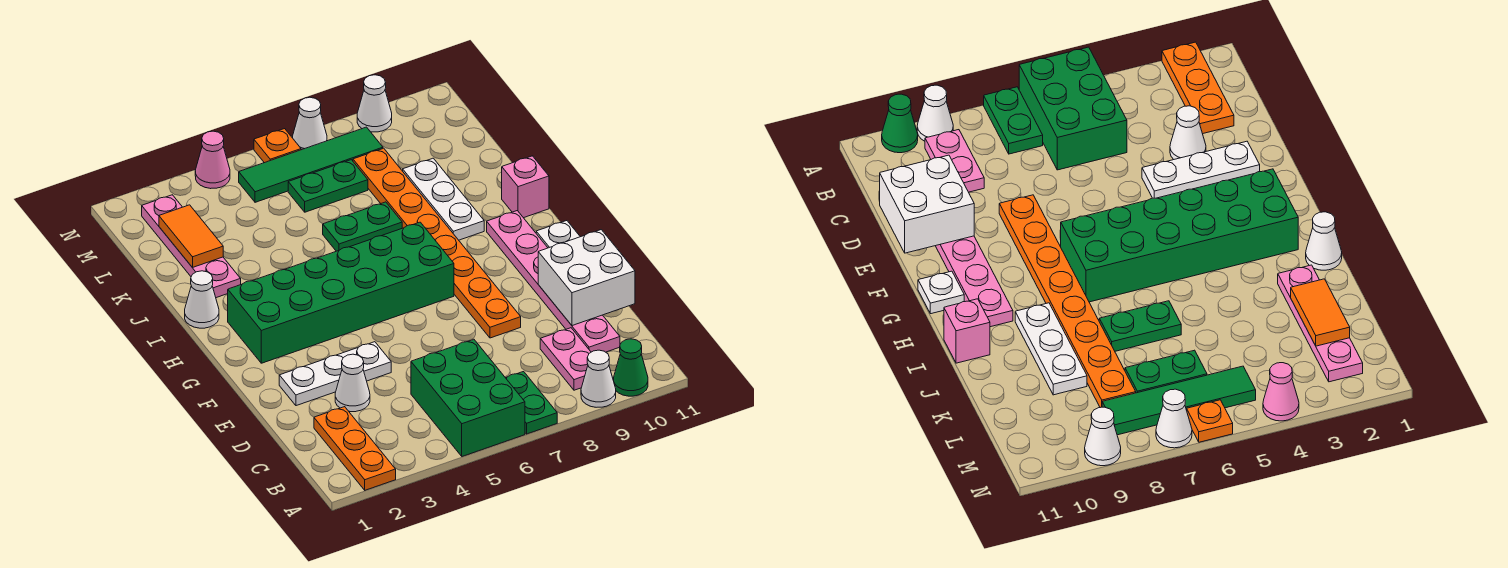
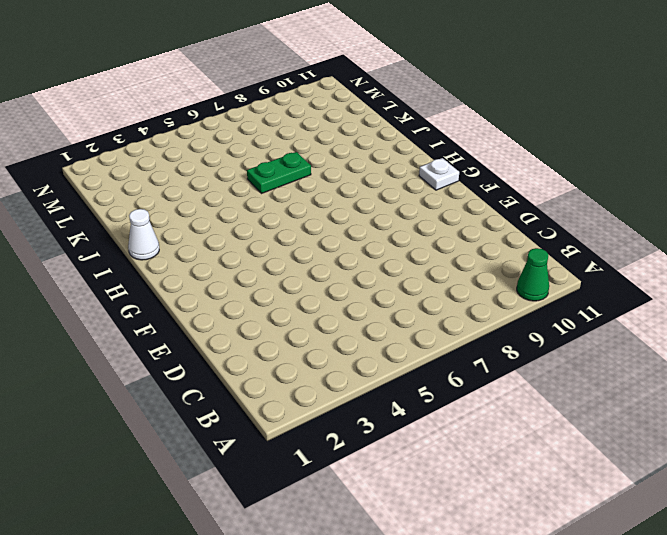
none -> orange plate A2:C2 level 1
none -> green brick A5:C6 level 1
none -> green plate A7:B7 level 1

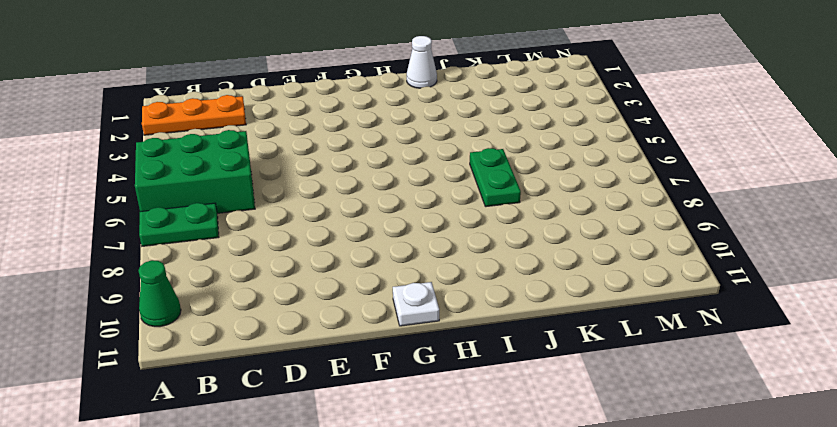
none -> white cone A9 level 1
none -> pink plate B9:C9 level 1
none -> pink plate C10:H10 level 1

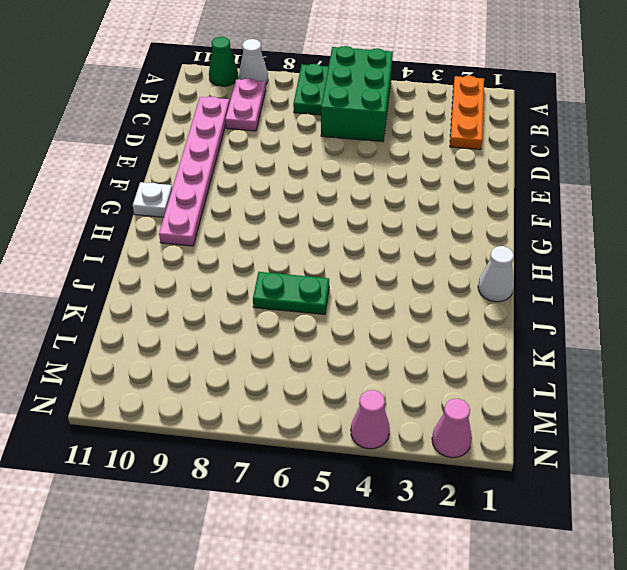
pink cone N2 level 1 -> none
none -> white cone D3 level 1
none -> white plate E2:E4 level 1
none -> orange plate E8:L8 level 1

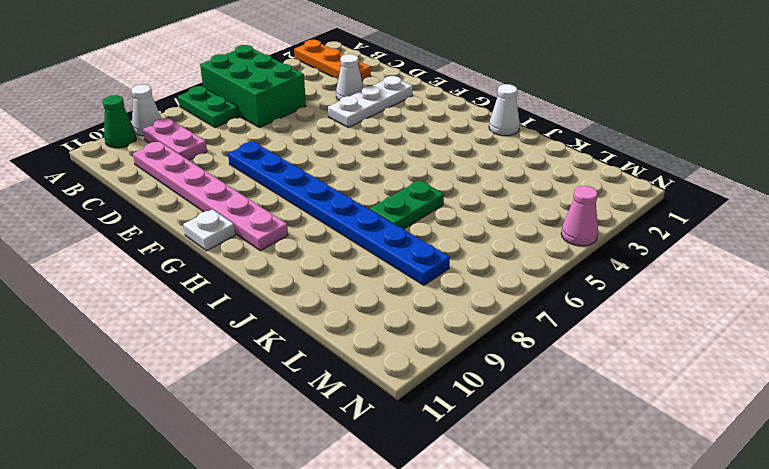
blue plate E8:L8 level 1 -> orange plate E8:L8 level 1
none -> green brick G2:H7 level 1
none -> white plate I9:K9 level 1
none -> pink brick I11 level 1

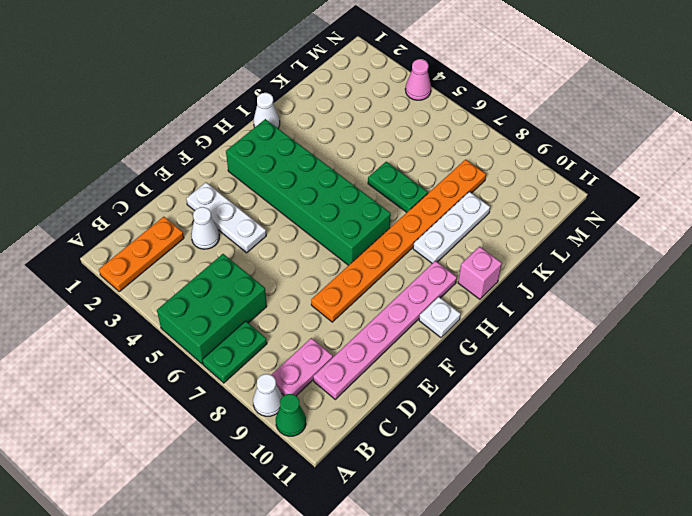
none -> pink plate J2:M2 level 1
none -> green plate L6:L7 level 1
none -> green tile M5:M8 level 1

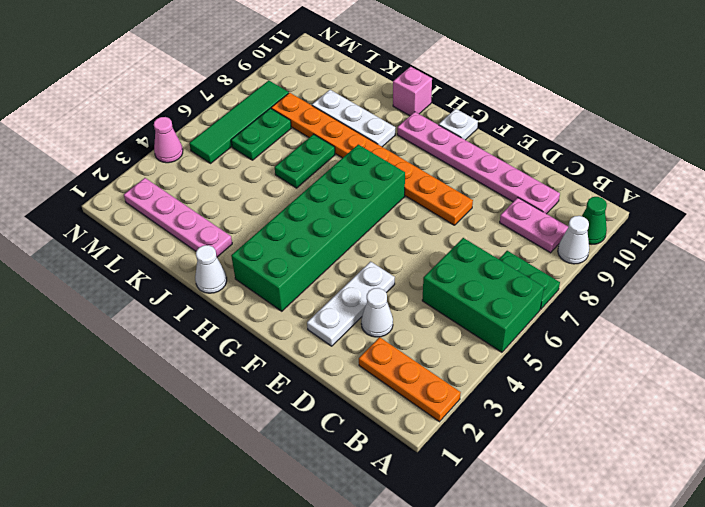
none -> orange plate N6 level 1
none -> white cone N7 level 1
none -> white cone N9 level 1

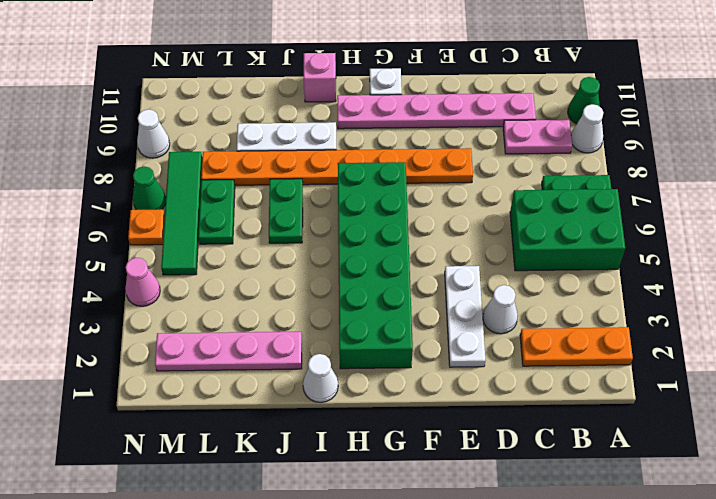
green cone N7 level 1 -> white cone N7 level 1
none -> white brick D10:E11 level 2
none -> orange tile K2:L2 level 2

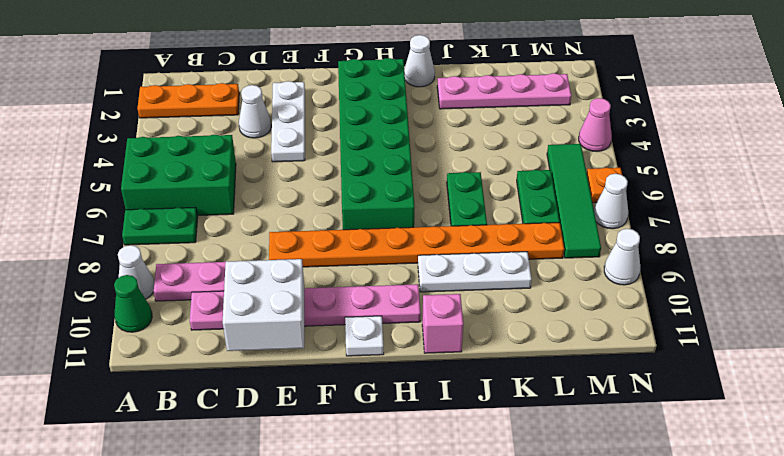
none -> orange tile K2:L2 level 2

